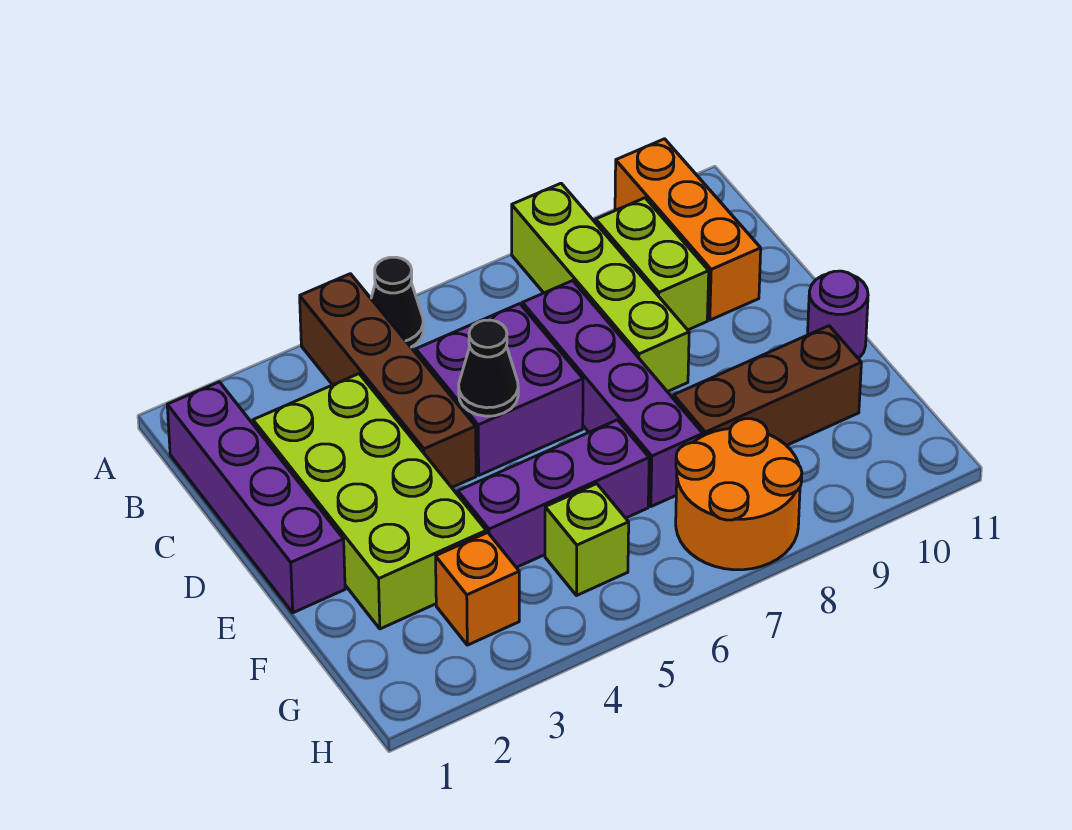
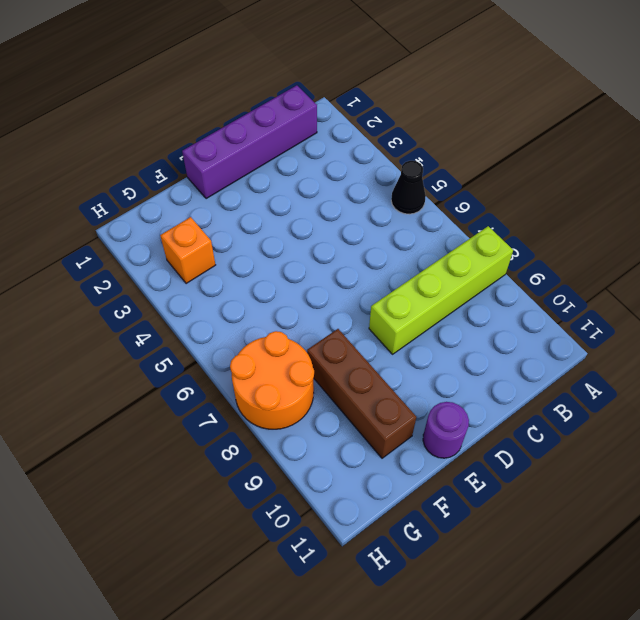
none -> brown brick A4:D4 level 1
none -> orange brick A10:C10 level 1
none -> lime brick B9:C9 level 1

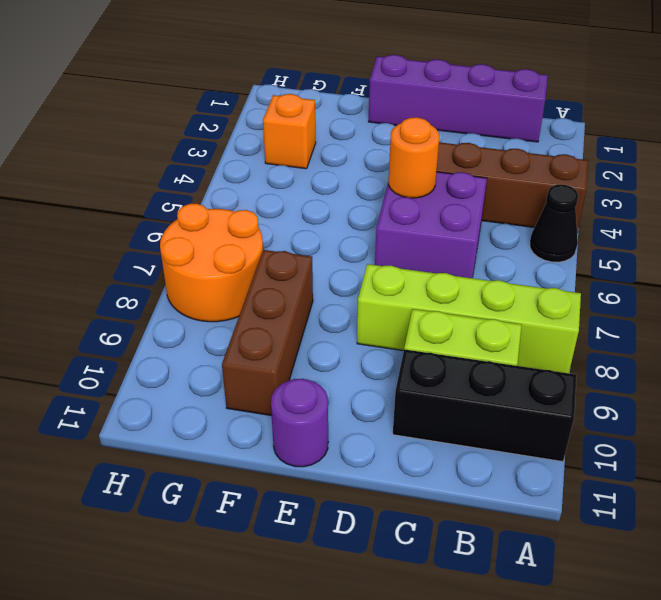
black brick A10:C10 level 1 -> orange brick A10:C10 level 1
orange round brick D5 level 2 -> black cone D5 level 2
none -> lime brick C2:F3 level 1
none -> purple brick C7:F7 level 1
none -> purple brick F4:F6 level 1

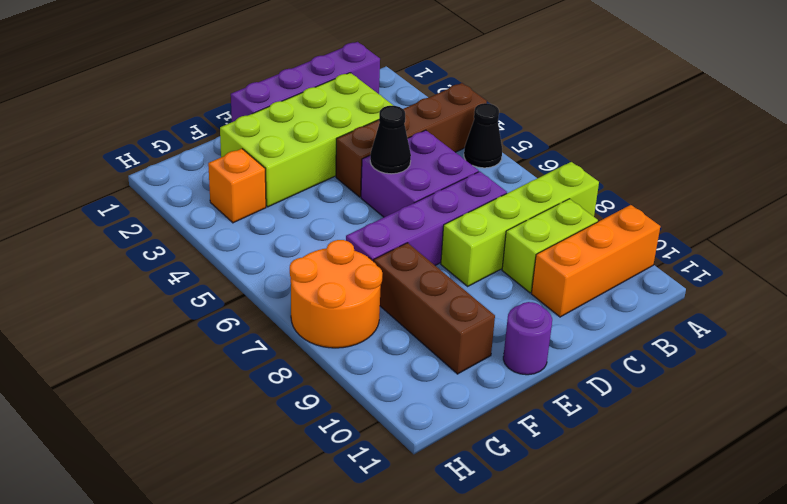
none -> purple brick F4:F6 level 1
none -> lime brick G5 level 1

